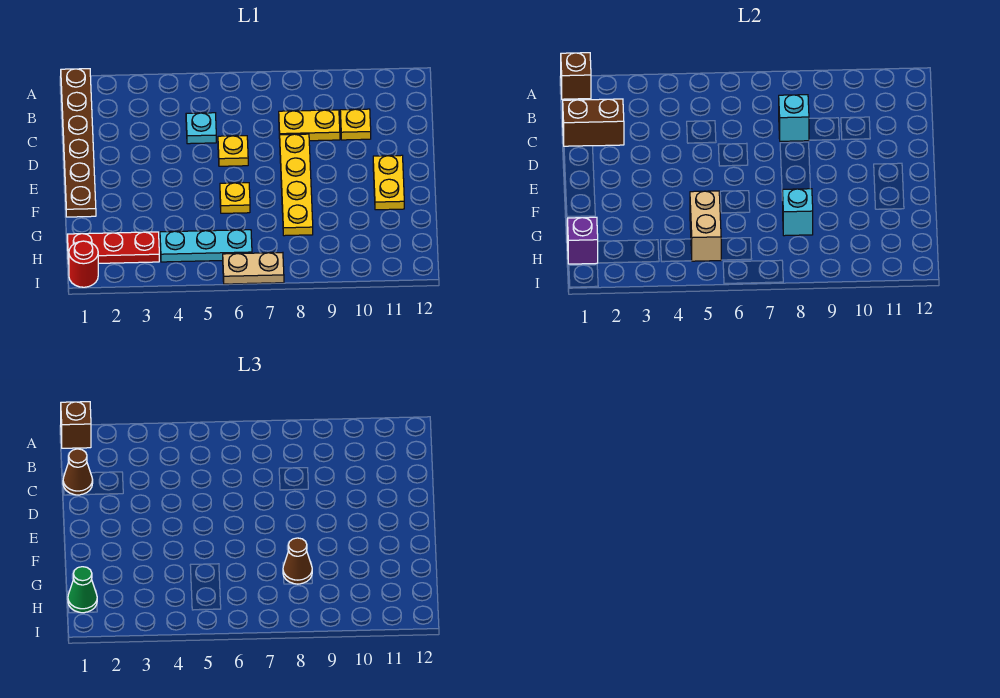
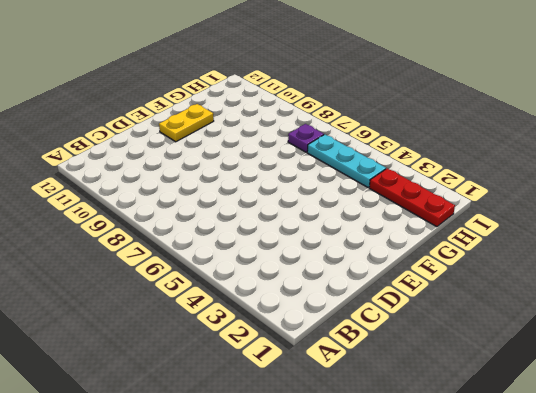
purple plate H7 level 1 -> none
none -> brown plate A1:F1 level 1
none -> cyan plate C5 level 1
none -> yellow plate C8:C9 level 1

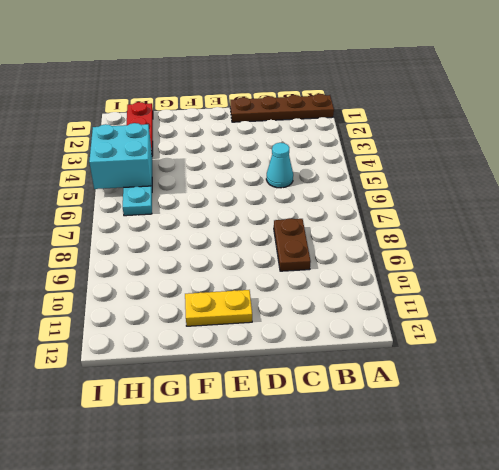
brown plate A1:D1 level 1 -> brown plate A1:F1 level 1
cyan cone C5 level 1 -> cyan plate C5 level 1
brown plate C8:C9 level 1 -> yellow plate C8:C9 level 1
cyan brick H4:I5 level 2 -> tan brick G5:H5 level 2
none -> yellow plate C10 level 1
none -> yellow plate D6 level 1
none -> yellow plate D8:G8 level 1

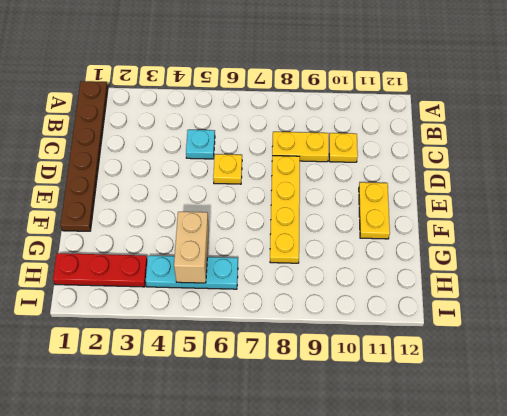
none -> yellow plate F6 level 1
none -> red round brick I1 level 1
none -> tan plate I6:I7 level 1

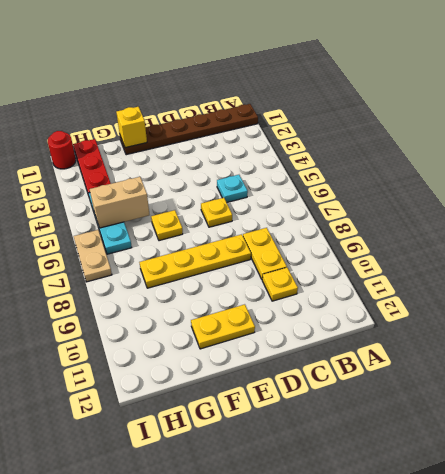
yellow brick F1 level 2 -> none
none -> brown brick A1 level 2
none -> brown brick C1:C2 level 2
none -> cyan brick C8 level 2

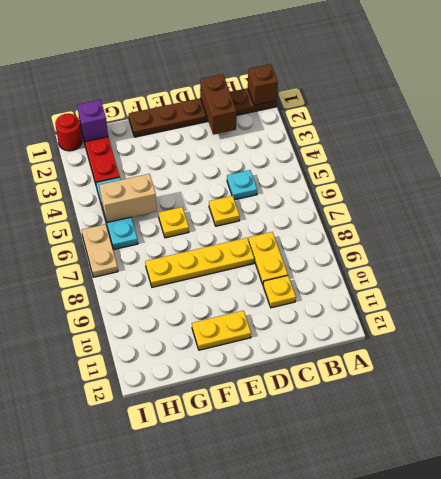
none -> cyan brick C8 level 2
none -> cyan brick G8 level 2
none -> brown brick A1 level 3

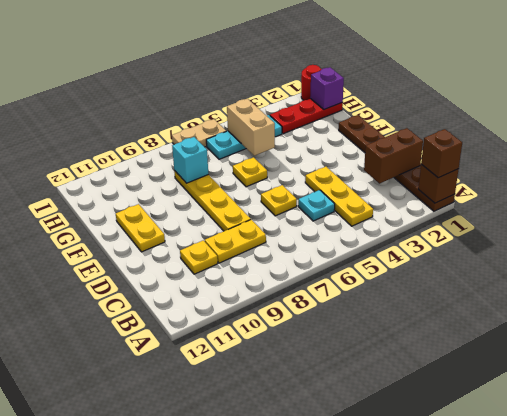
yellow plate B4:D4 level 1 -> none
none -> cyan brick C8 level 2
none -> brown cone C1 level 3
none -> brown cone G8 level 3

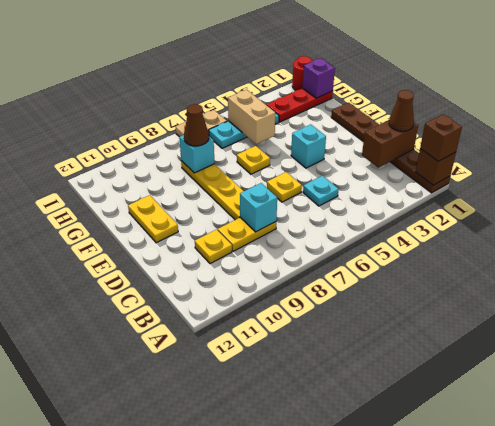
cyan brick E4 level 1 -> none
none -> green cone H1 level 3

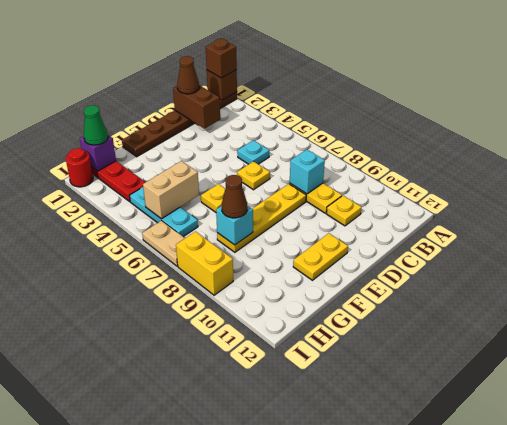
yellow brick I8:I9 level 1 -> none

